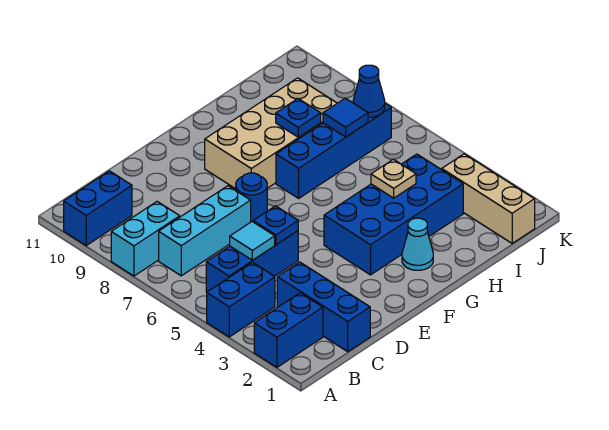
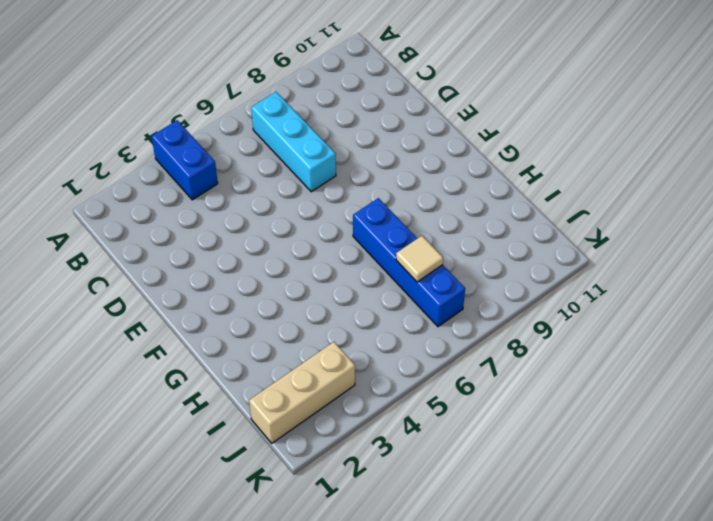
tan tile I7 level 2 -> blue tile I7 level 2
none -> blue brick A2:B2 level 1
none -> cyan brick A8:B8 level 1
none -> blue brick A10:B10 level 1

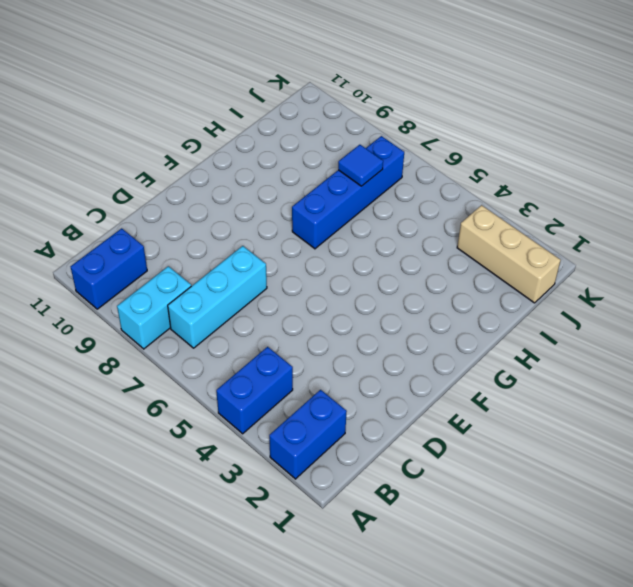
none -> blue brick B5:D5 level 1
none -> blue brick C1:C3 level 1
none -> blue round brick E7 level 1

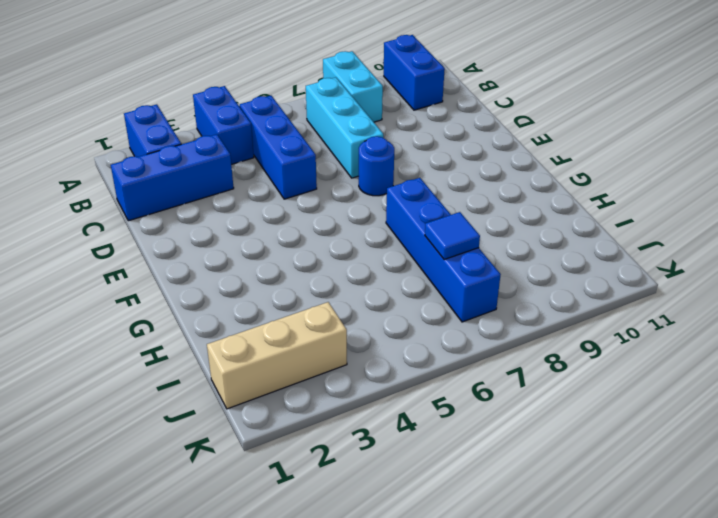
none -> blue brick F3:I4 level 1
none -> tan brick F8:I9 level 1
none -> cyan cone G2 level 1

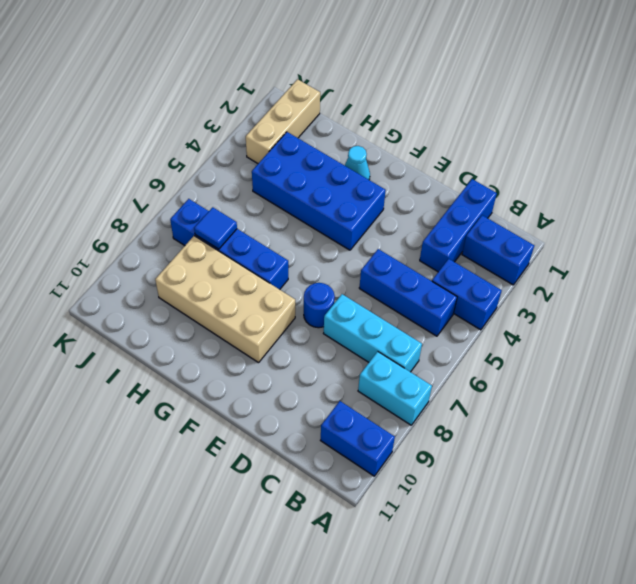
none -> cyan tile C5 level 2
none -> blue plate D5 level 2
none -> tan plate H4 level 2

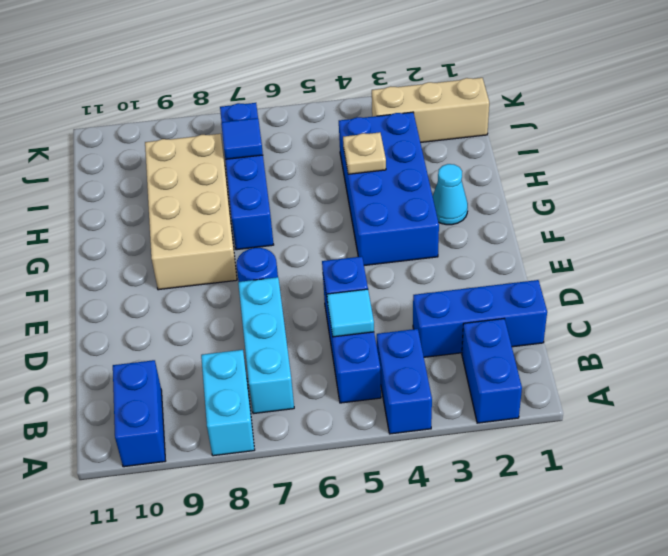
none -> blue plate H8 level 2
none -> blue cone J7 level 2

